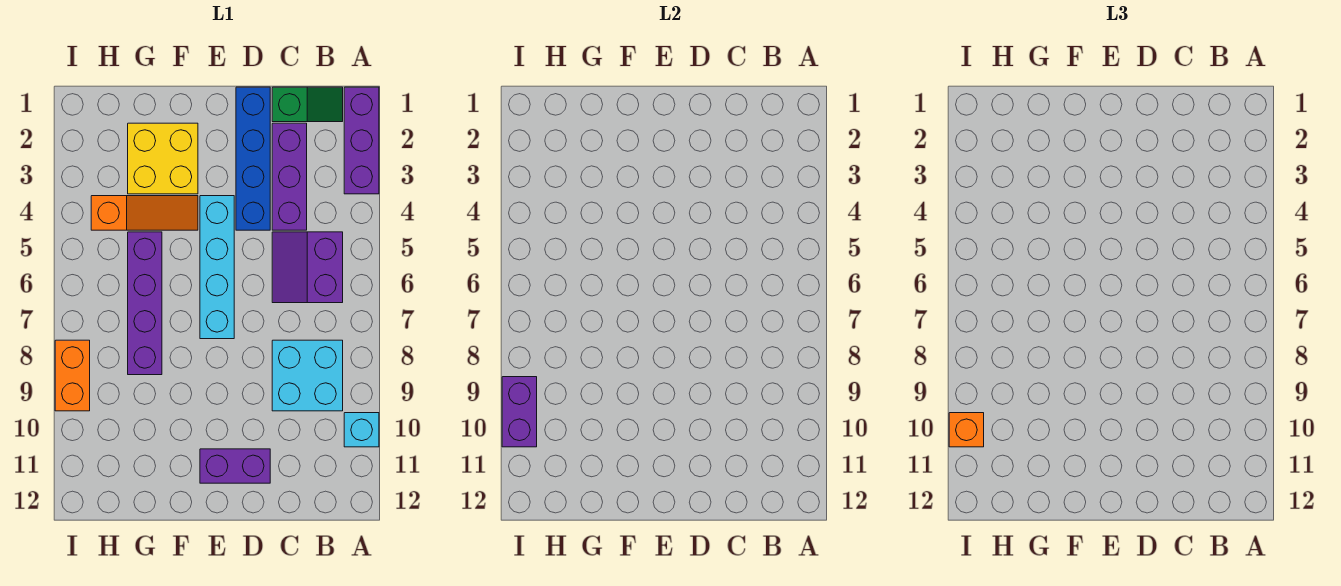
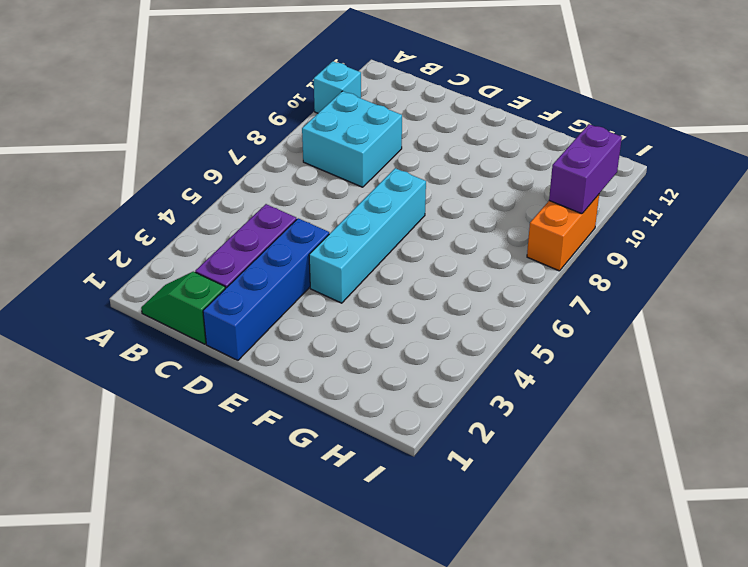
none -> purple brick A1:A3 level 1
none -> purple slope B5:C6 level 1 top B
none -> purple brick D11:E11 level 1

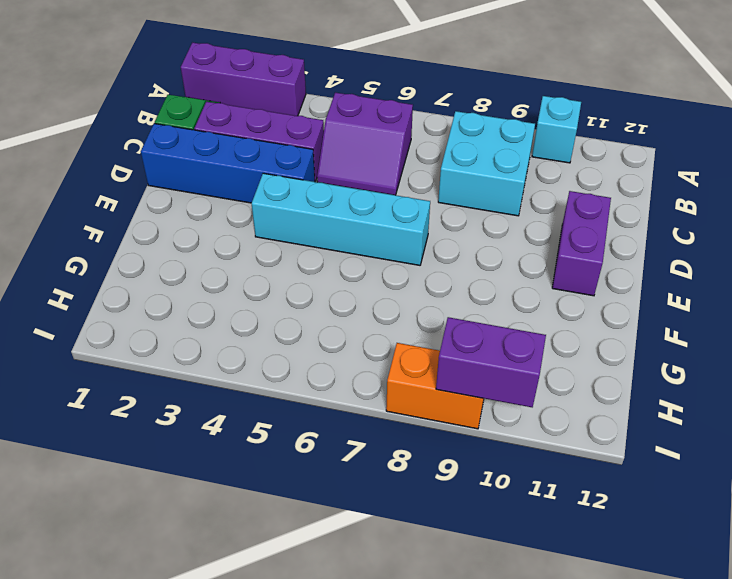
none -> yellow brick F2:G3 level 1
none -> orange slope F4:H4 level 1 top H
none -> purple brick G5:G8 level 1

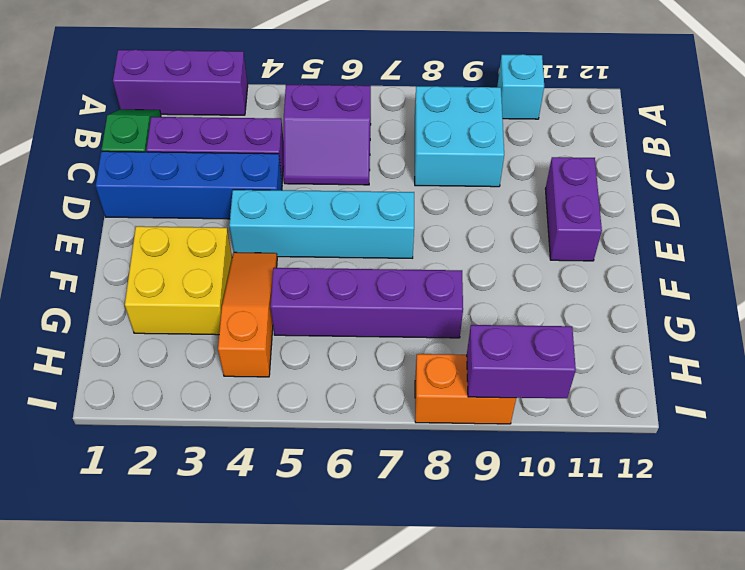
none -> orange brick I10 level 3

